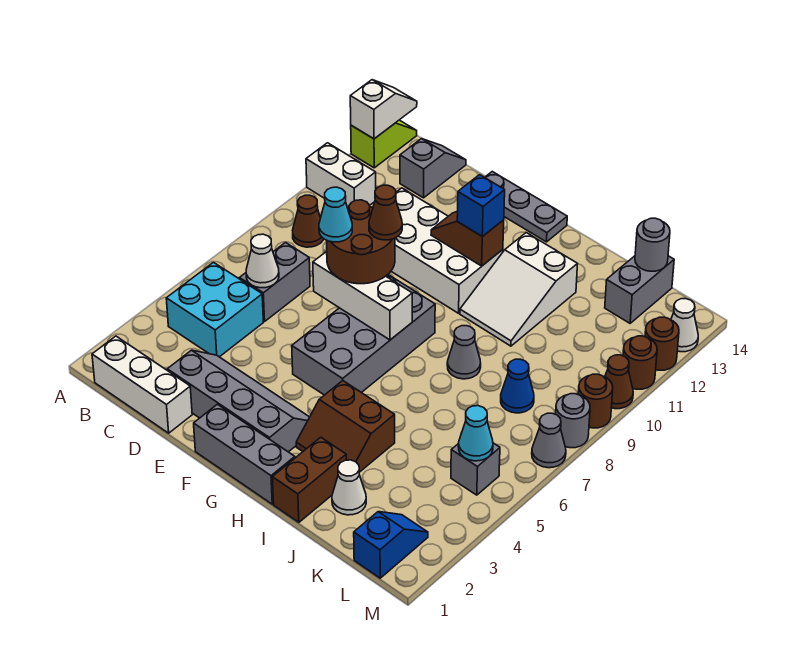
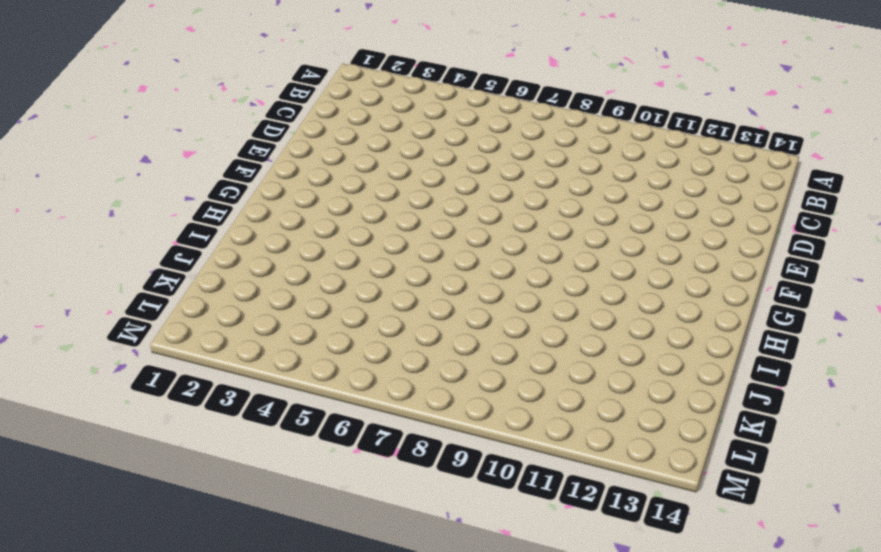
none -> white brick A11:B11 level 1
none -> lime slope A13:A14 level 1 top 13
none -> white brick B1:D1 level 1
none -> cyan brick B4:C5 level 1

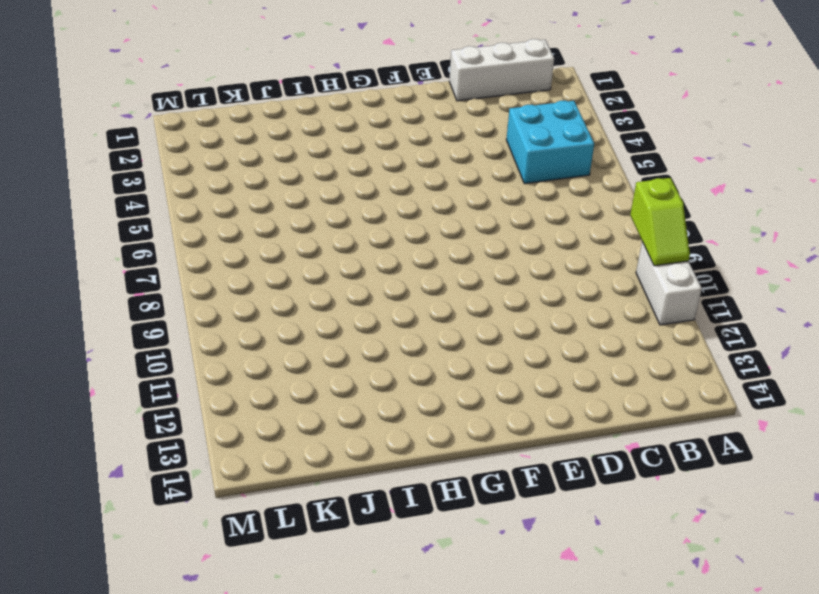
lime slope A9:A10 level 2 top 9 -> lime slope A13:A14 level 1 top 13
white brick A10:A11 level 1 -> white brick A11:B11 level 1
none -> brown cone B9 level 1
none -> grey brick C6:C7 level 1
none -> grey slope C13:C14 level 1 top 13
none -> grey slope D2:G3 level 1 top 2

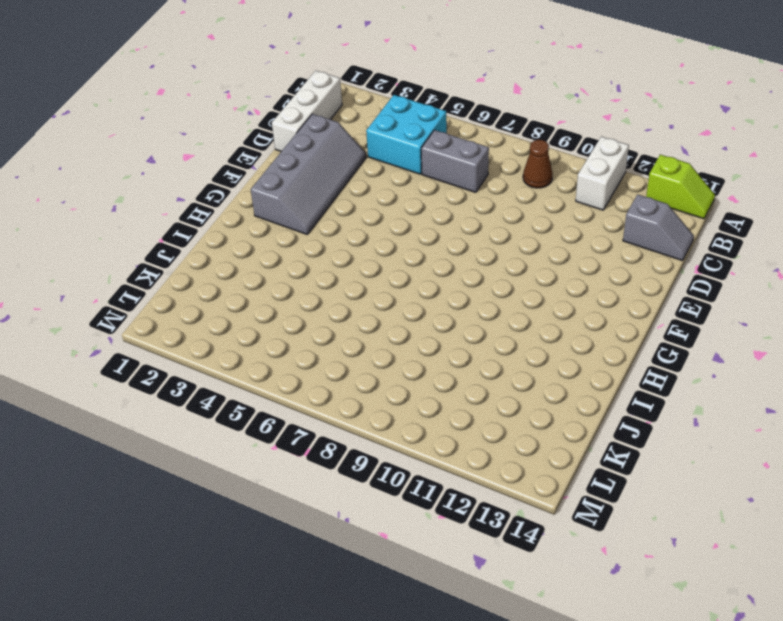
none -> white brick D10:G11 level 1
none -> grey plate E14:G14 level 1
none -> grey brick F1:H1 level 1
none -> grey brick F5:G8 level 1

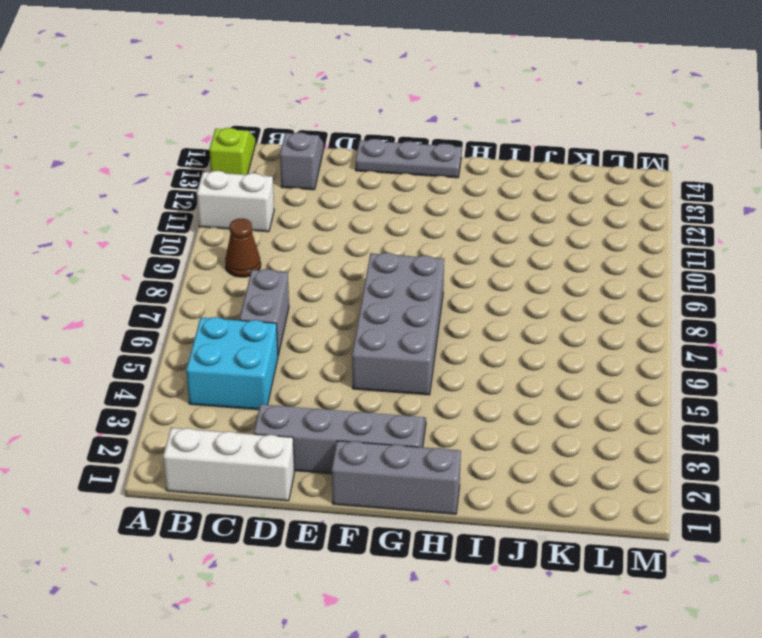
none -> white brick D10:G11 level 1
none -> brown slope H3:I4 level 1 top 4
none -> white slope H10:I12 level 1 top 12
none -> brown brick I1:I2 level 1

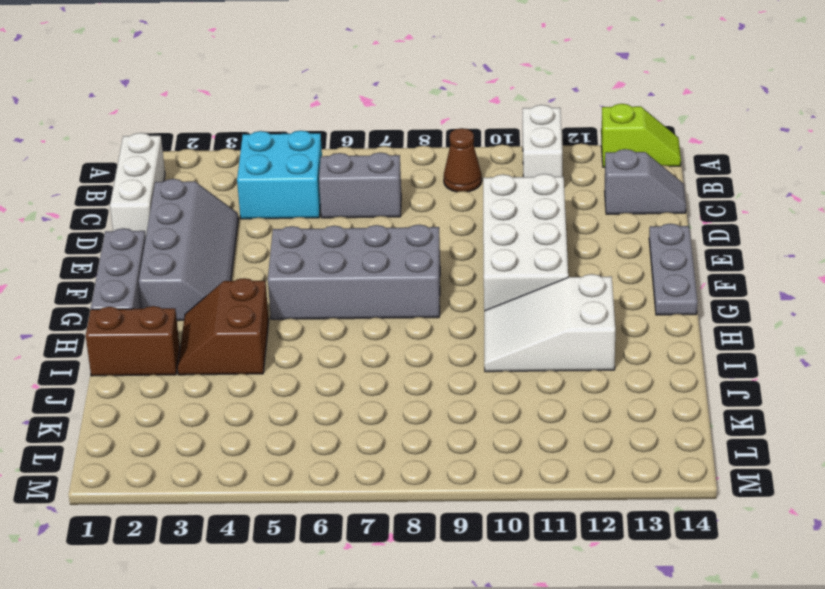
none -> grey cone I8 level 1
none -> white cone J2 level 1
none -> blue cone K8 level 1
none -> grey brick K13:K14 level 1

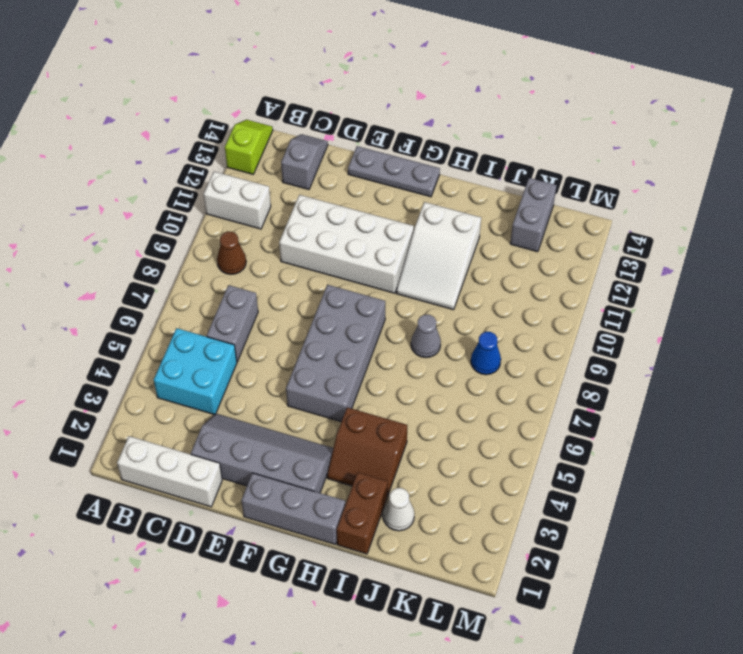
none -> blue slope L1:L2 level 1 top 1
none -> grey brick L5 level 1
none -> grey cone M7 level 1
none -> grey round brick M8 level 1

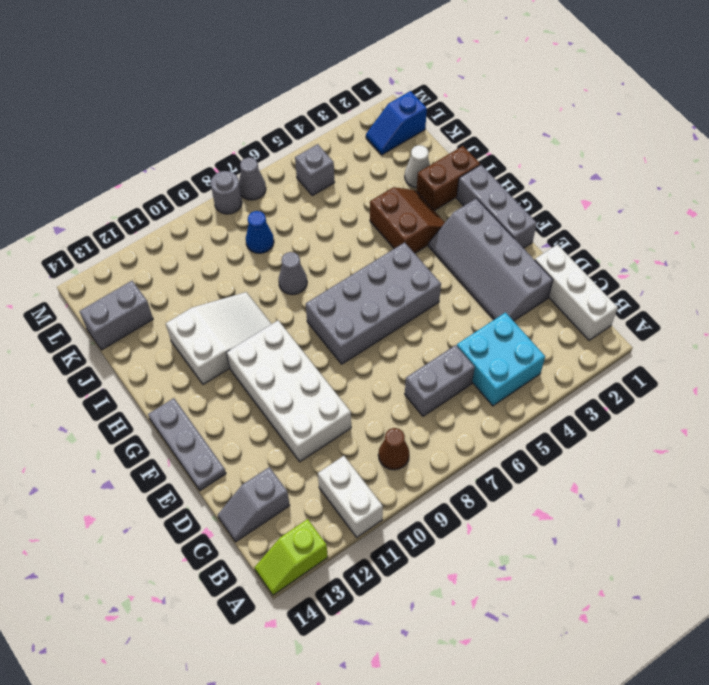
none -> brown round brick M9 level 1
none -> brown cone M10 level 1
none -> brown round brick M11 level 1
none -> brown round brick M12 level 1

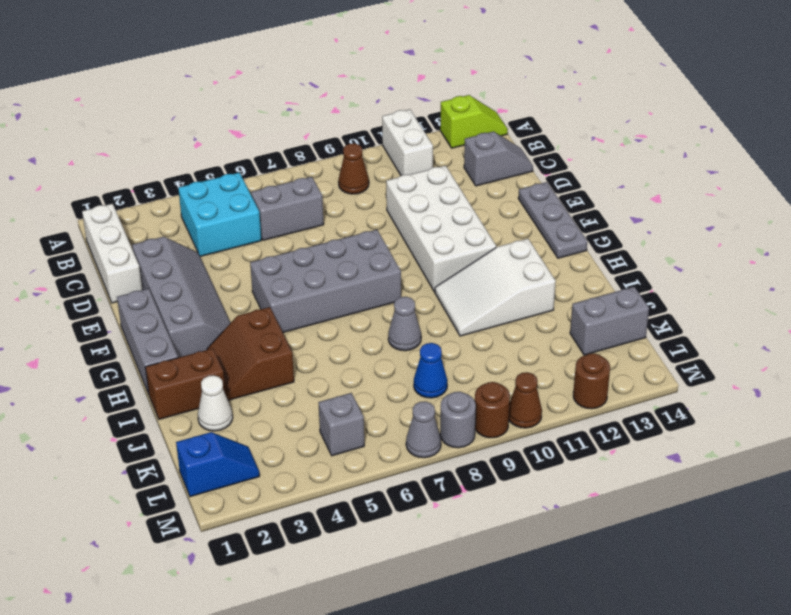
none -> brown round brick M11 level 1
none -> white cone M13 level 1
none -> white slope A13:A14 level 2 top 13
none -> white cone C6 level 2

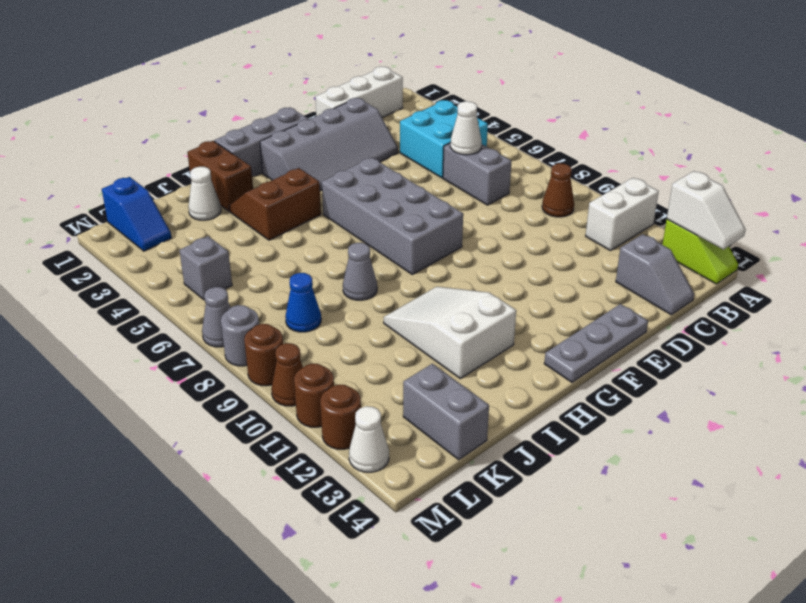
none -> white brick D10:G11 level 1
none -> white brick E7:G7 level 2
none -> brown slope F11:G11 level 2 top G
none -> grey round brick K14 level 2

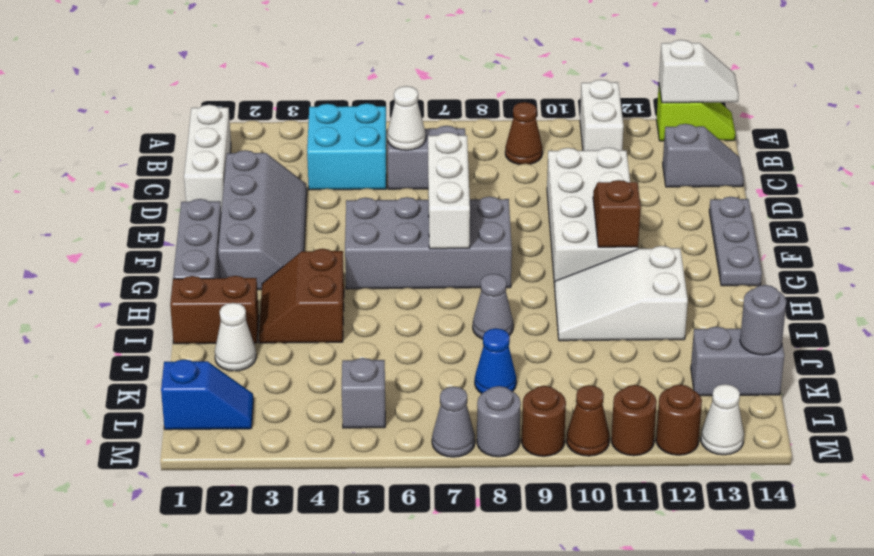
none -> cyan cone L5 level 2
none -> brown round brick E7:F8 level 3
none -> blue brick G11 level 3
none -> cyan cone E7 level 4

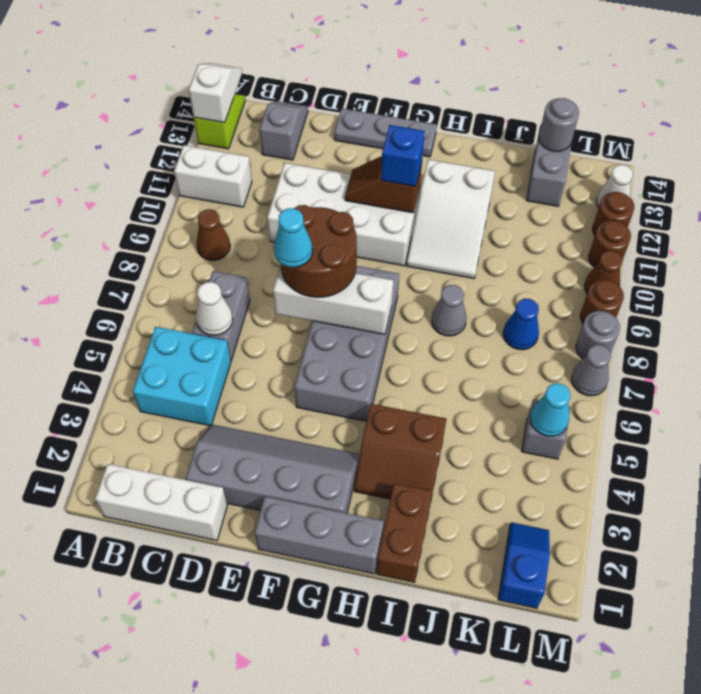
none -> white cone J2 level 1
none -> brown cone F8 level 4

